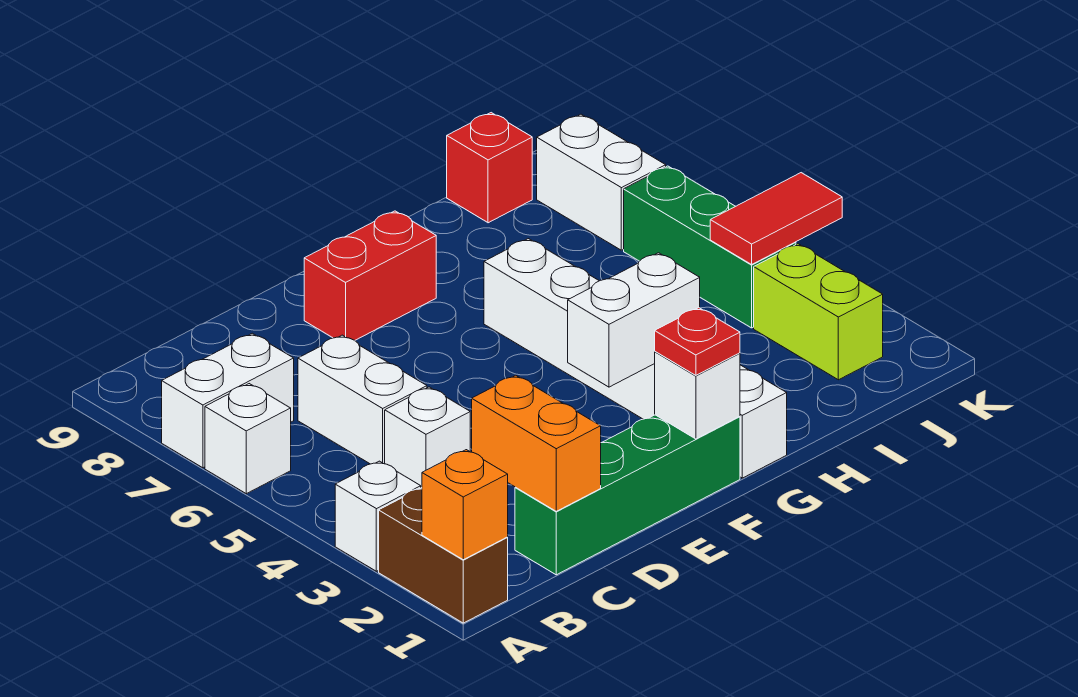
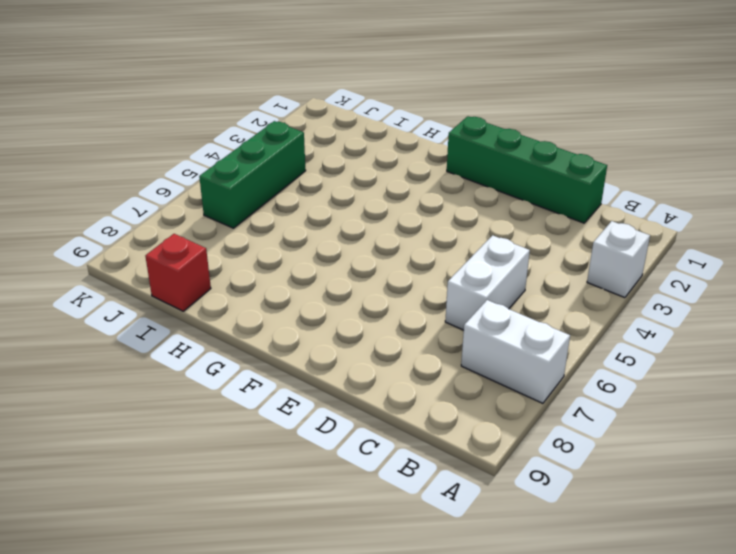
none -> brown brick A1:A2 level 1
none -> white brick A6 level 1
none -> white brick C4 level 1

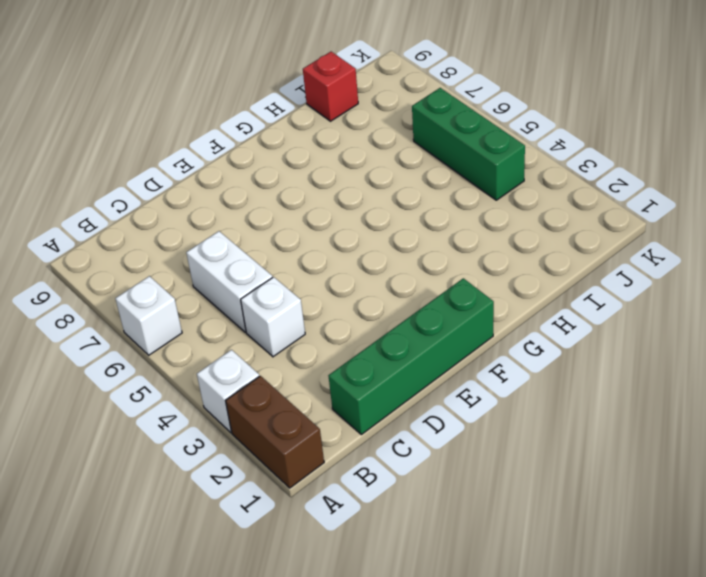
none -> white brick A7:B7 level 1
none -> red brick E8:F8 level 1
none -> white brick G1:G6 level 1

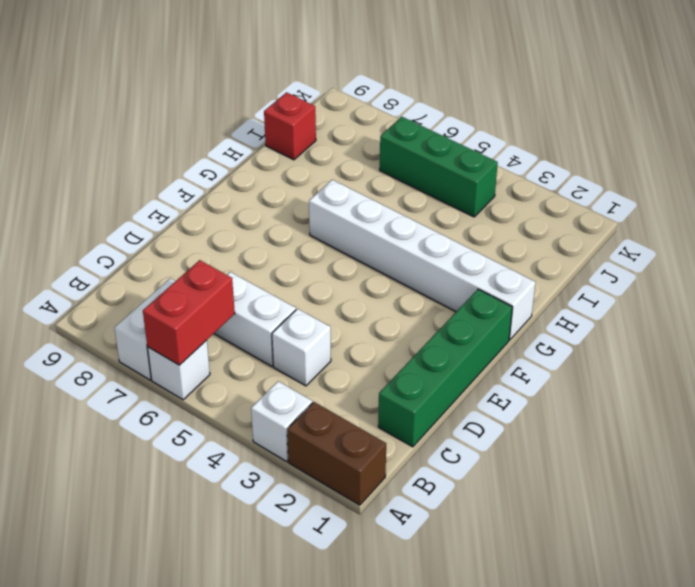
red brick A6:B6 level 2 -> red brick E8:F8 level 1
none -> lime brick J2:J3 level 1
none -> white brick J7:J8 level 1
none -> orange brick A1 level 2

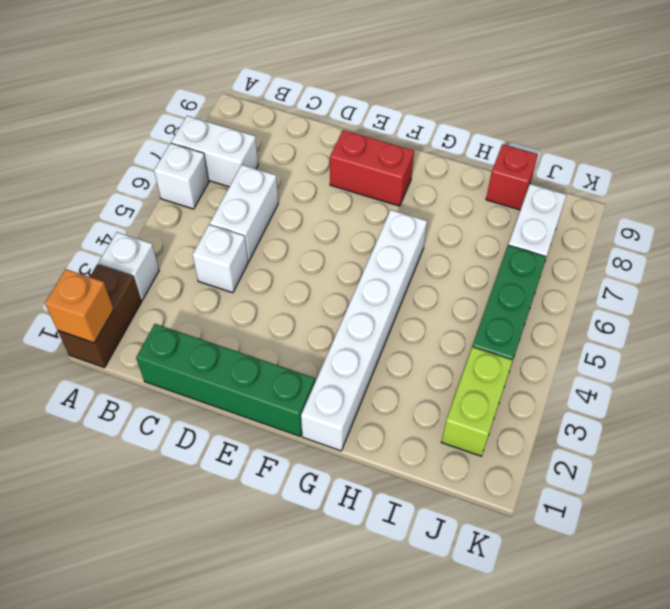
none -> orange brick C1:C2 level 2
none -> white brick F1 level 2
none -> white brick F3:G3 level 2

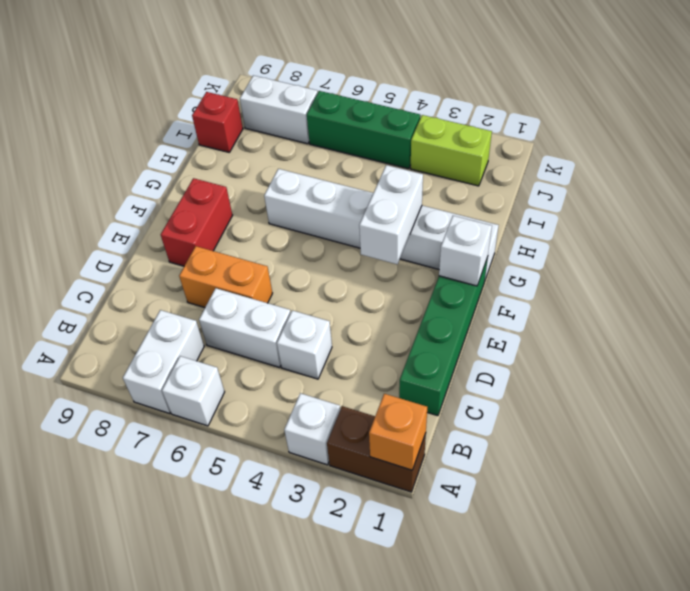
orange brick D6:D7 level 1 -> orange brick C1:C2 level 2
none -> red tile J4:K4 level 2
none -> red plate F1 level 3

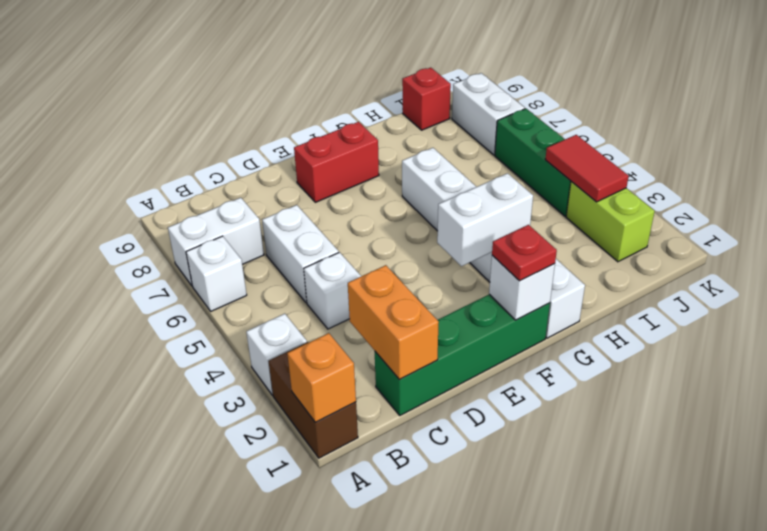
red tile J3:J4 level 2 -> red tile J4:K4 level 2

